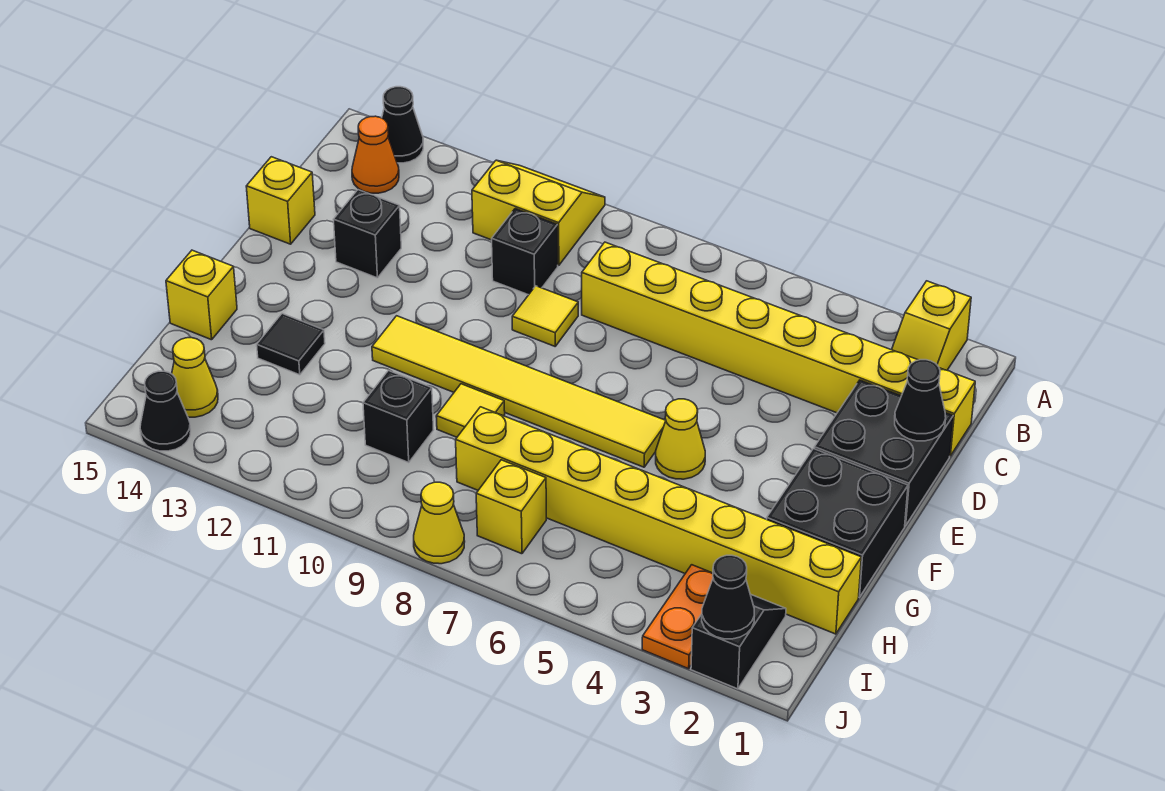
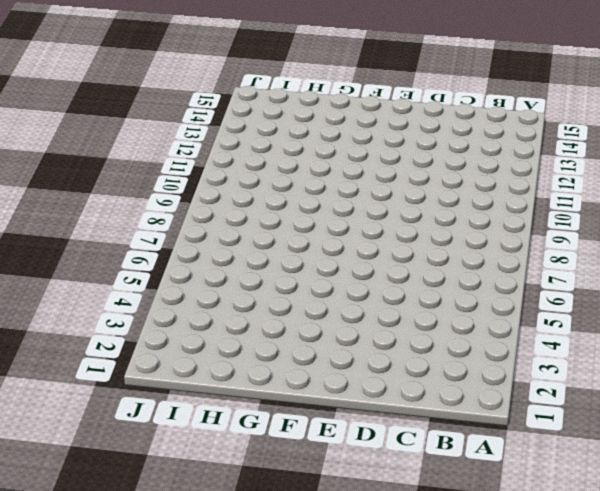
none -> yellow slope A2:B2 level 1 top A
none -> yellow slope A10:B11 level 1 top B
none -> black cone A14 level 1

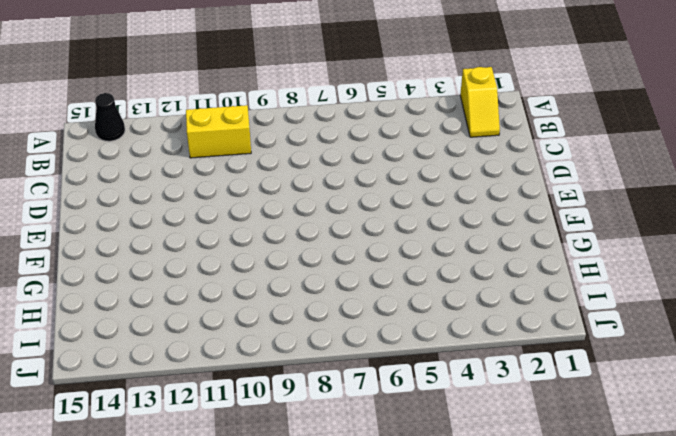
none -> orange cone B14 level 1
none -> yellow brick C1:C8 level 1
none -> black brick C10 level 1

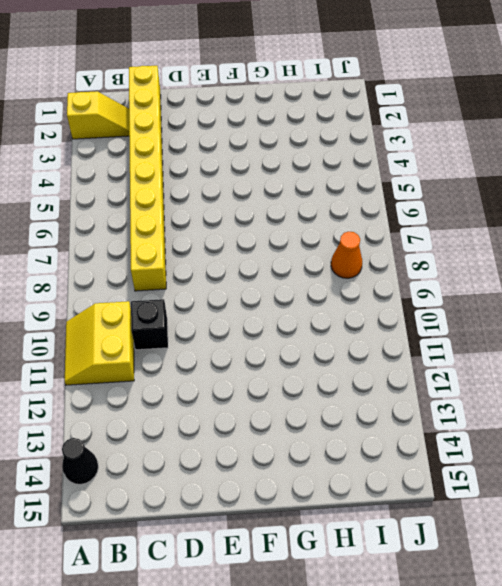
orange cone I8 level 1 -> orange cone B14 level 1
none -> black brick D1:E2 level 1
none -> yellow tile D9 level 1
none -> black brick D13 level 1

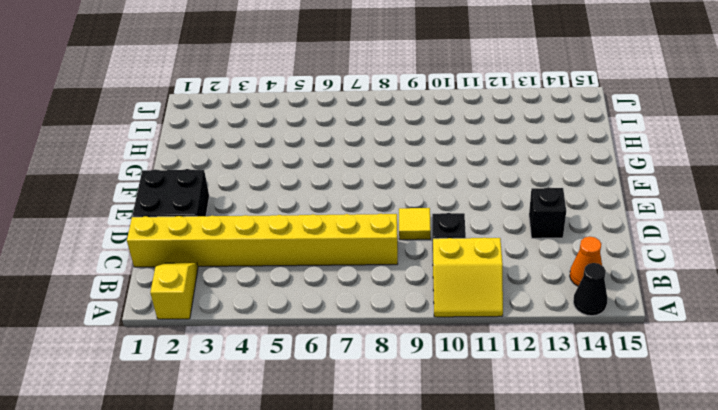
none -> yellow brick D15 level 1
none -> black brick F1:G2 level 1
none -> yellow cone F5 level 1

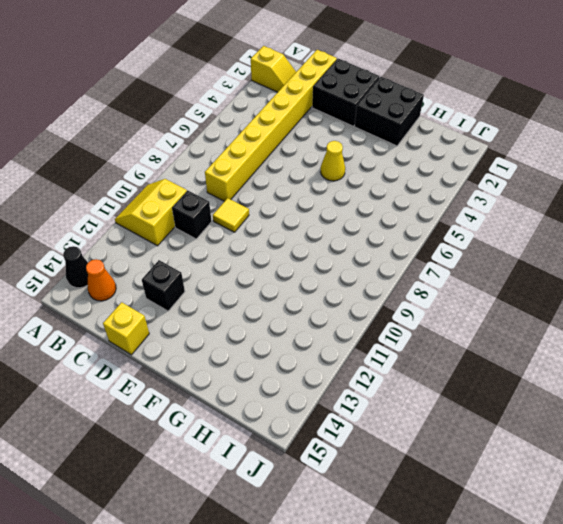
none -> yellow tile F6:F11 level 1
none -> yellow tile G9 level 1
none -> black tile G13 level 1

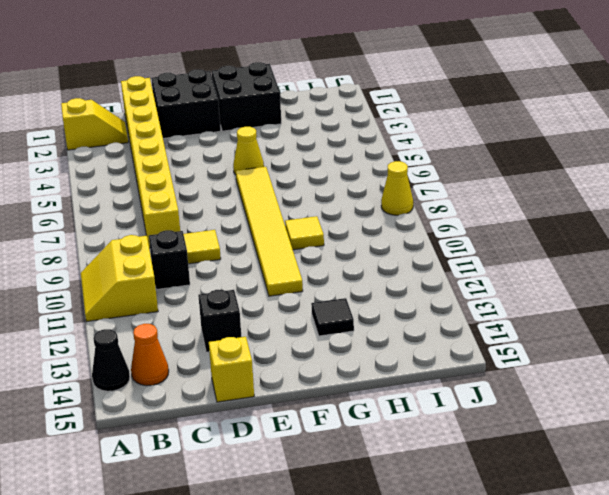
none -> yellow brick G15 level 1
none -> yellow brick H1:H8 level 1
none -> black brick H10 level 1

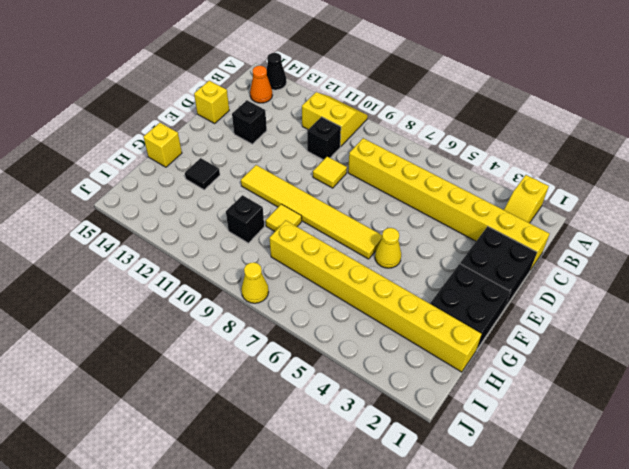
none -> black slope I2:J2 level 1 top J
none -> orange plate I3:J3 level 1
none -> yellow brick I7 level 1

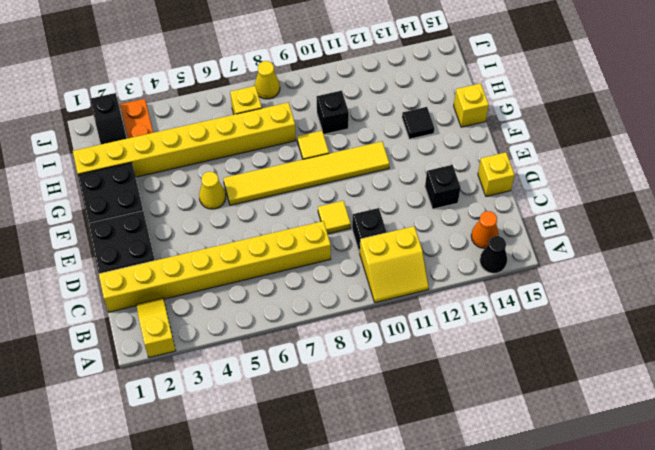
none -> yellow cone I14 level 1
none -> black cone J14 level 1
none -> black cone D1 level 2

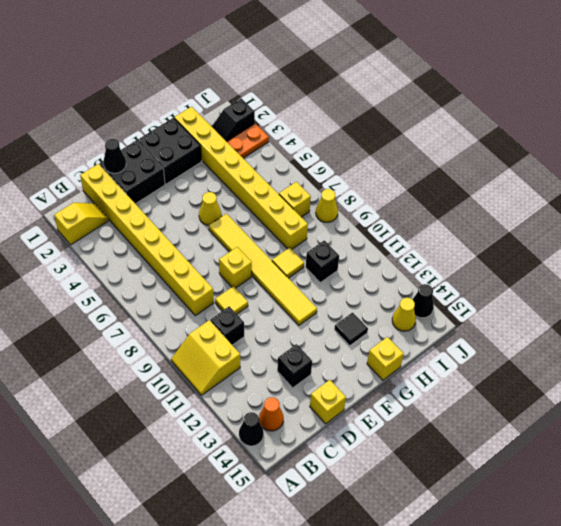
yellow brick E8 level 1 -> none
none -> black cone J2 level 2

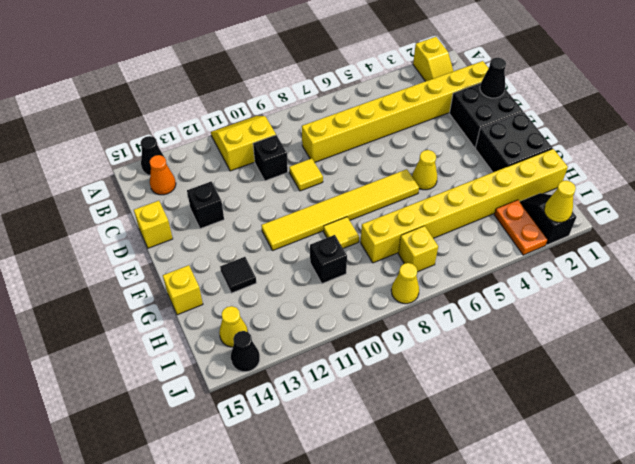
yellow cone J2 level 2 -> black cone J2 level 2

